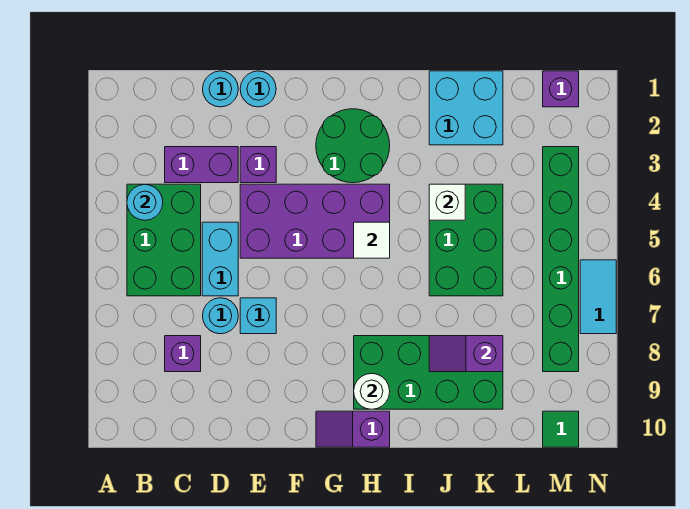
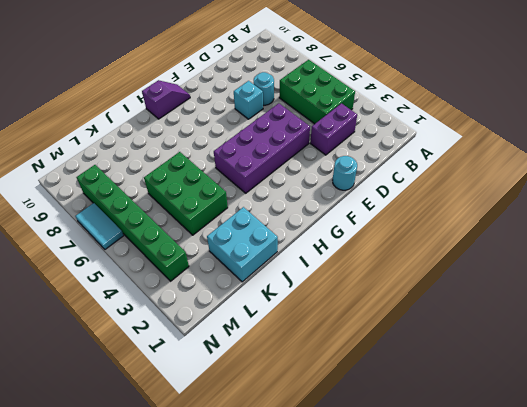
none -> purple brick C8 level 1
none -> cyan round brick D1 level 1
none -> cyan brick D5:D6 level 1

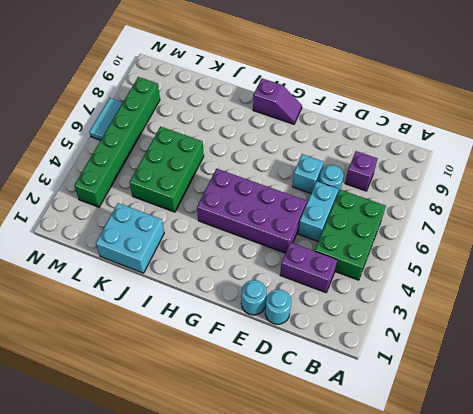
none -> purple brick E3 level 1
none -> green round brick G2:H3 level 1
none -> green brick H8:K9 level 1

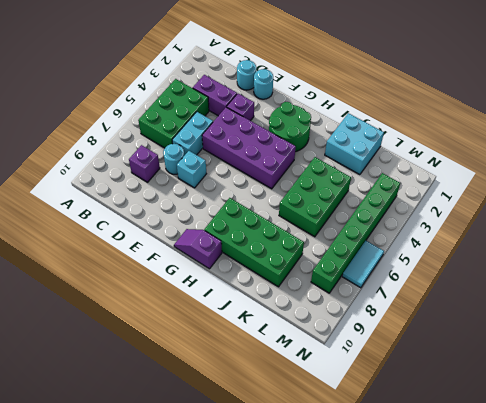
none -> purple brick M1 level 1
none -> green tile M10 level 1
none -> cyan round brick B4 level 2

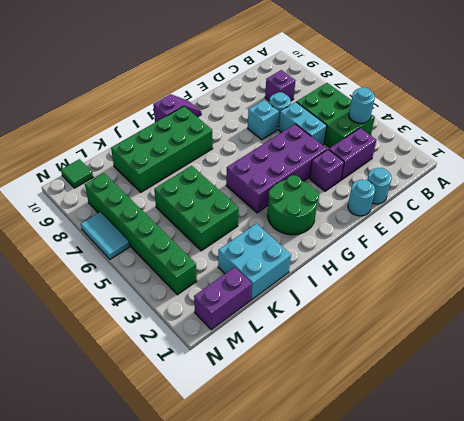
purple brick L1:M1 level 1 -> purple brick M1 level 1
none -> white tile H5 level 2
none -> white round brick H9 level 2
none -> white brick J4 level 2

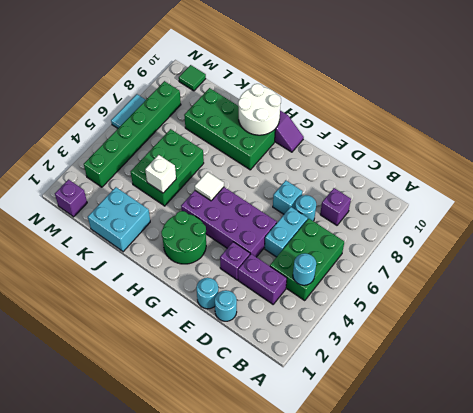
white round brick H9:I10 level 2 -> white round brick H9 level 2
none -> purple slope J8:K8 level 2 top K

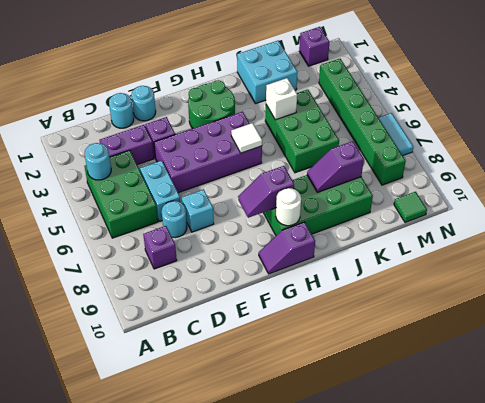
purple slope G8:H8 level 2 top H -> none

